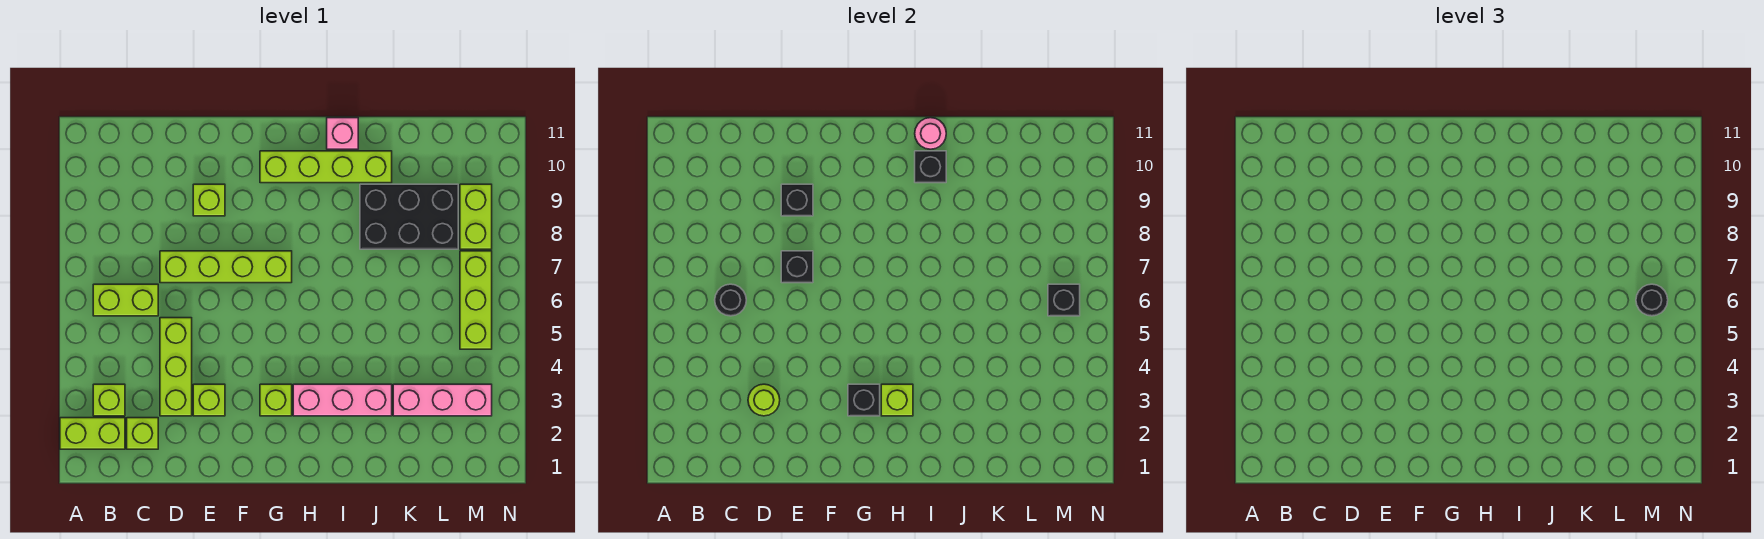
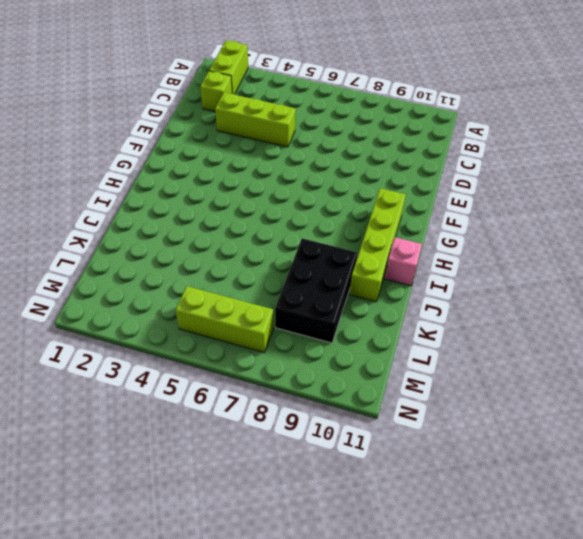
none -> lime brick B3 level 1
none -> lime brick B6:C6 level 1
none -> lime brick D7:G7 level 1

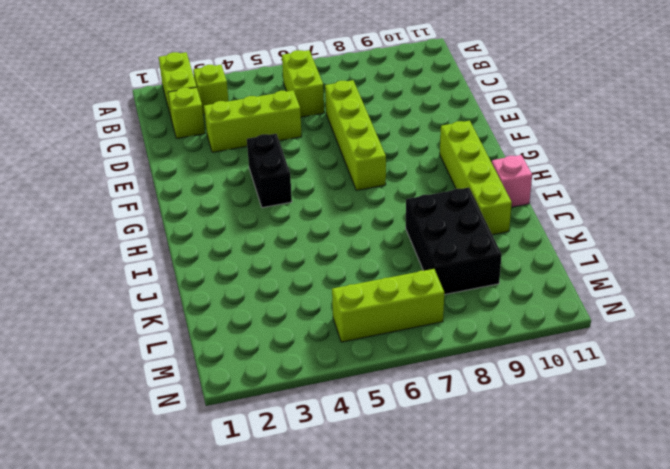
black brick F4:G4 level 1 -> none
none -> lime brick E3 level 1
none -> lime brick E9 level 1
none -> lime brick G3 level 1

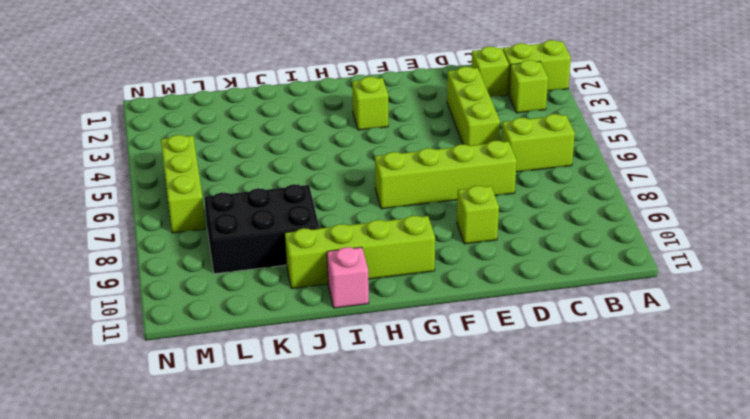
none -> lime brick E3 level 1
none -> pink brick H3:J3 level 1
none -> pink brick K3:M3 level 1

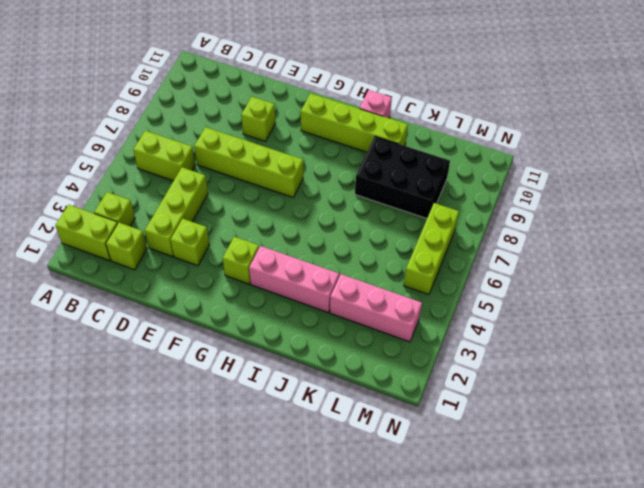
none -> lime brick M8:M9 level 1
none -> black round brick C6 level 2
none -> lime round brick D3 level 2

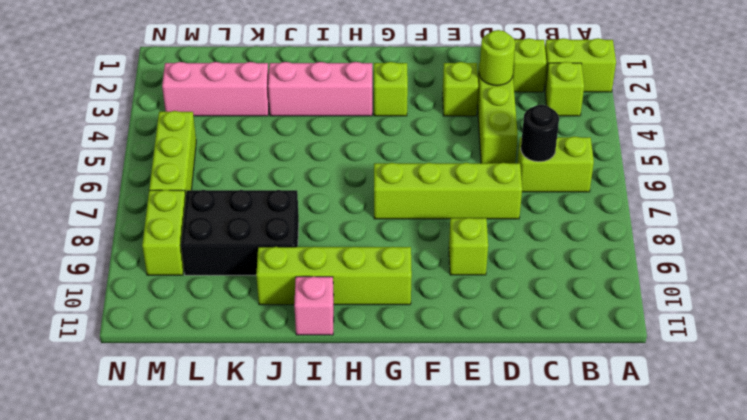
none -> black brick E7 level 2
none -> black brick E9 level 2
none -> black brick G3 level 2

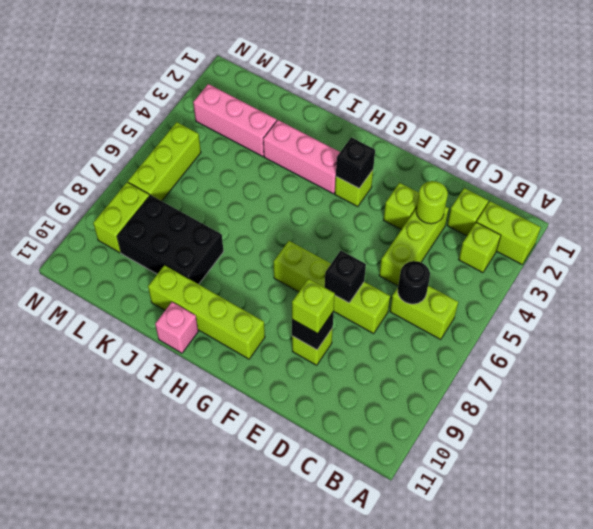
lime brick E9 level 3 -> lime brick H3 level 2
none -> black brick I10 level 2
none -> pink round brick I11 level 2
none -> black brick M6 level 2

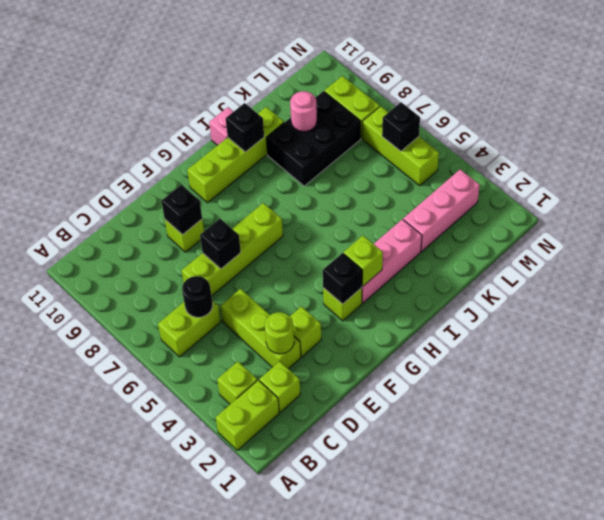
pink round brick K9 level 2 -> pink round brick I11 level 2
none -> black round brick M6 level 3

